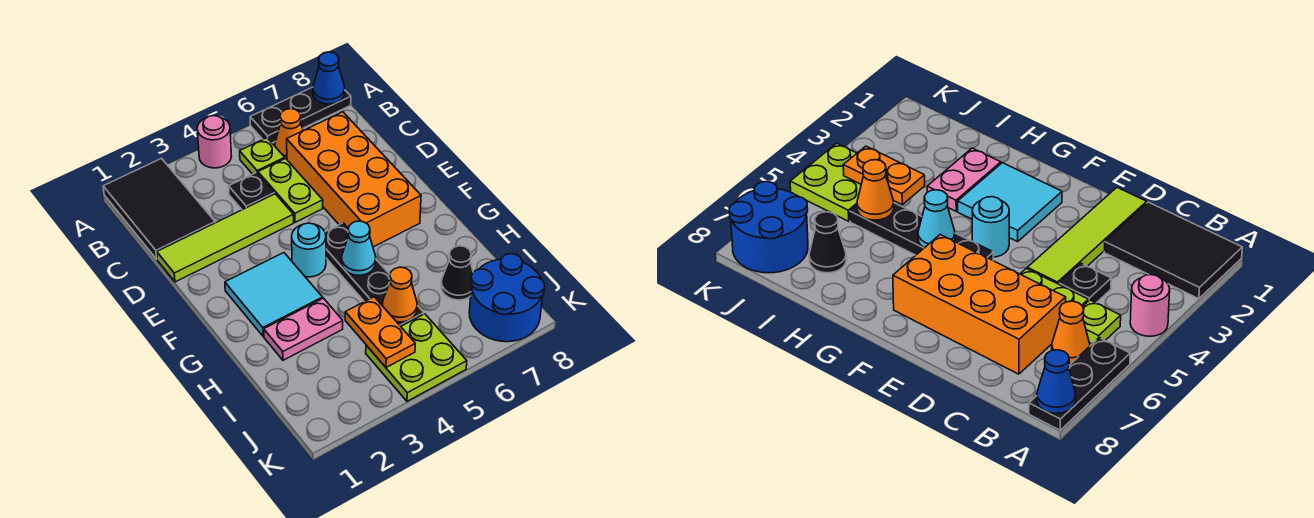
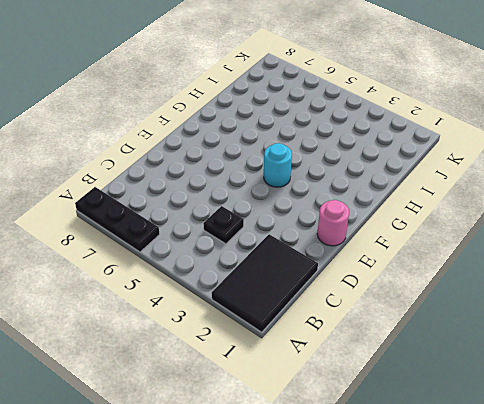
pink round brick E1 level 1 -> pink round brick A4 level 1
none -> lime plate B5 level 1
none -> orange cone B6 level 1
none -> lime plate C5:D5 level 1

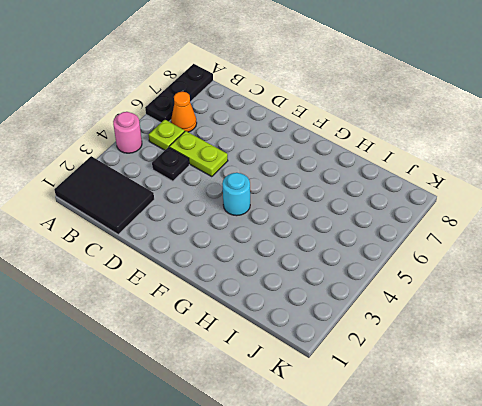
none -> orange brick C6:F7 level 1
none -> lime tile D1:D4 level 1
none -> cyan tile F2:G3 level 1

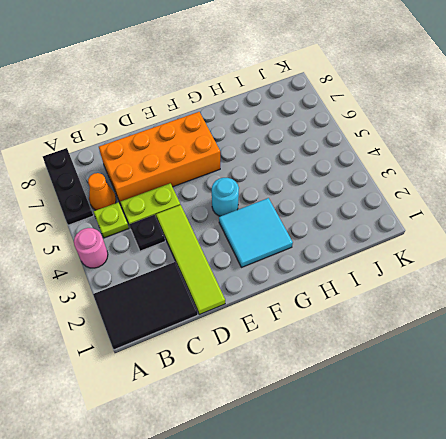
none -> black plate F5:I5 level 1
none -> pink plate H2:H3 level 1
none -> black cone I7 level 1

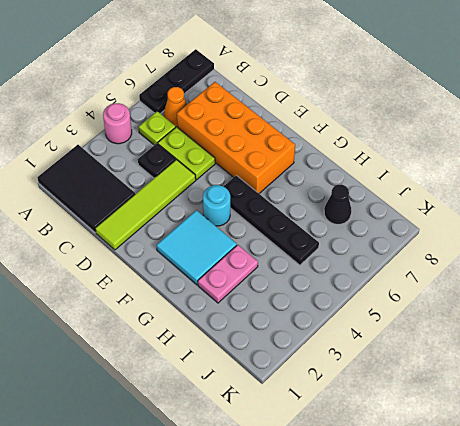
none -> lime plate J4:K5 level 1
none -> blue round brick J7:K8 level 1
none -> blue cone A8 level 2

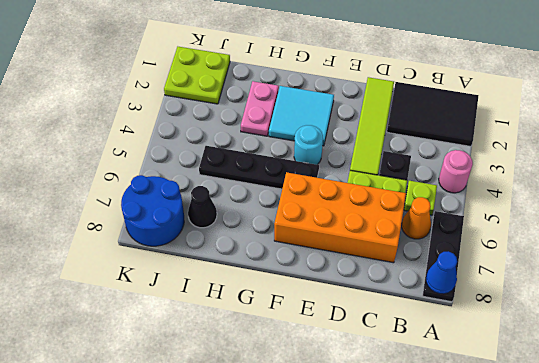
lime plate J1:K2 level 1 -> lime plate J4:K5 level 1
none -> cyan cone G5 level 2
none -> orange plate I4:J4 level 2
none -> orange cone I5 level 2

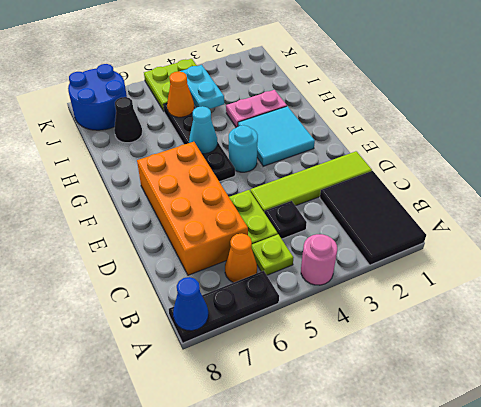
cyan plate I4:J4 level 2 -> orange plate I4:J4 level 2

